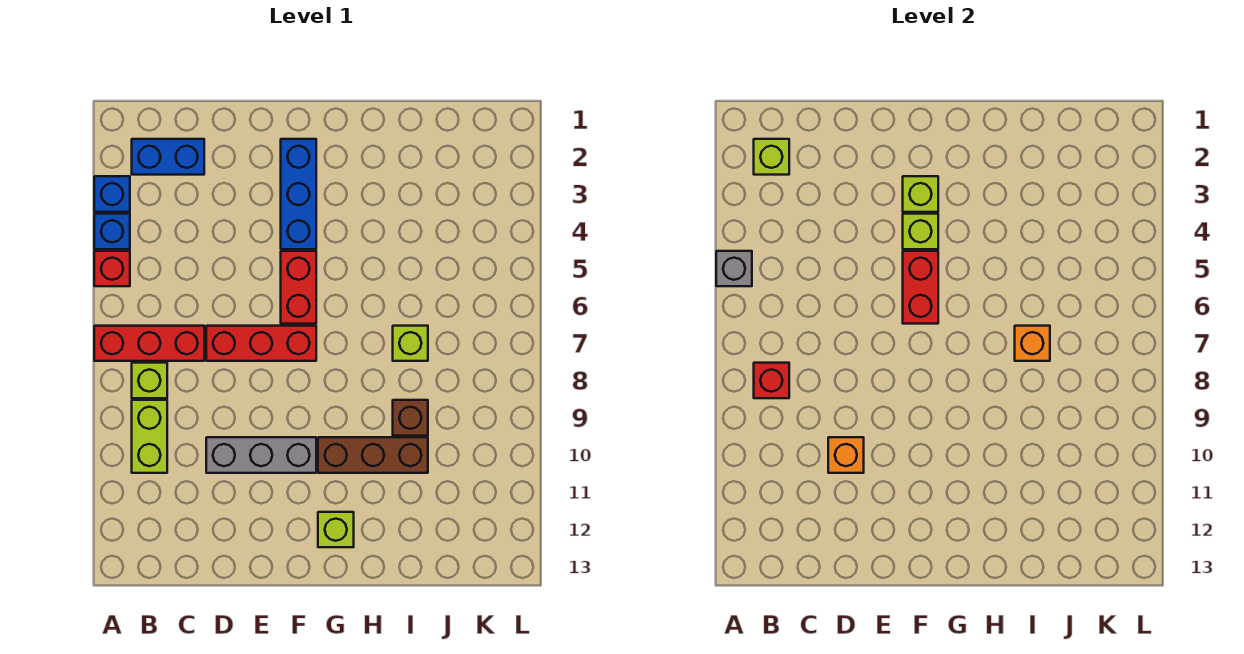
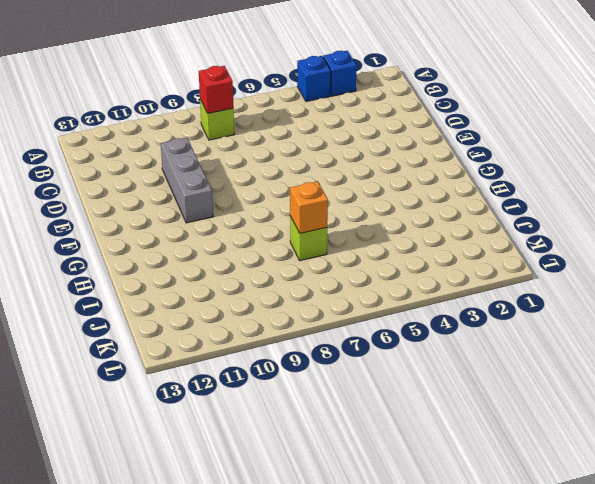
none -> red brick A5 level 1
none -> red brick A7:C7 level 1
none -> blue brick B2:C2 level 1

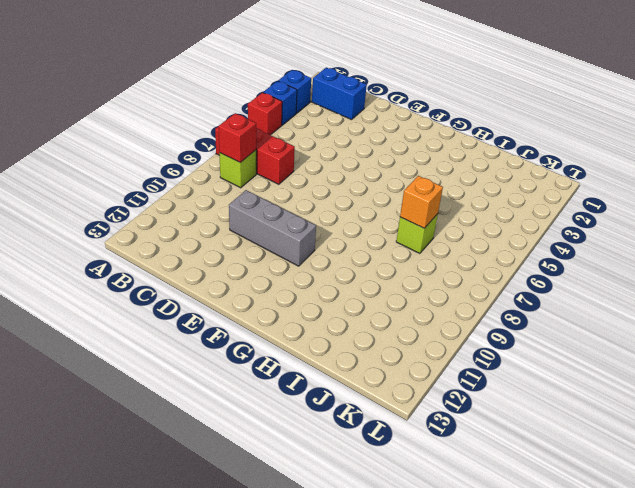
none -> lime brick B9:B10 level 1
none -> red brick D7:F7 level 1
none -> blue brick F2:F4 level 1

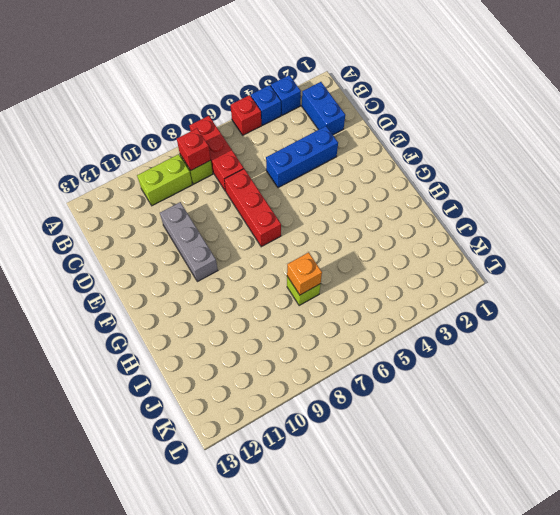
blue brick D3:D5 level 1 -> blue brick F2:F4 level 1
none -> red brick F5:F6 level 1
none -> brown brick G10:I10 level 1
none -> lime brick G12 level 1

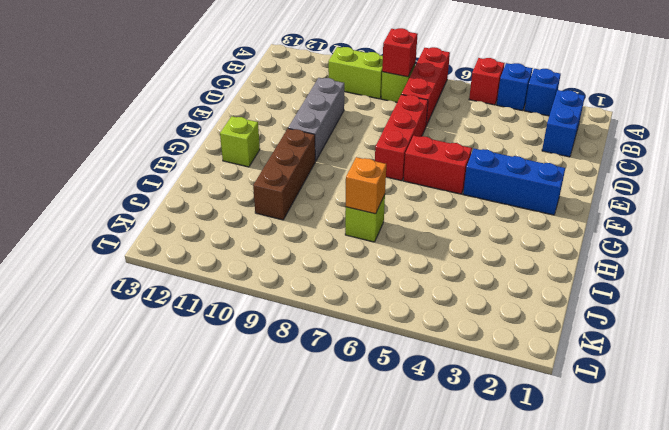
none -> brown brick I9 level 1
none -> grey brick A5 level 2
none -> lime brick B2 level 2

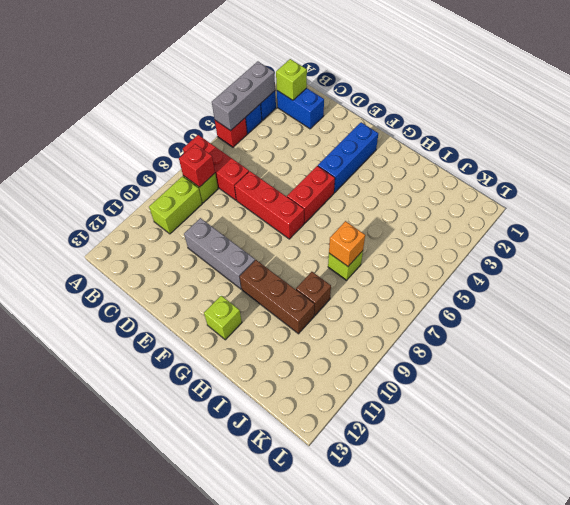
grey brick A3:A5 level 2 -> grey brick A5 level 2
none -> orange brick D10 level 2
none -> lime brick F3 level 2
none -> lime brick F4 level 2

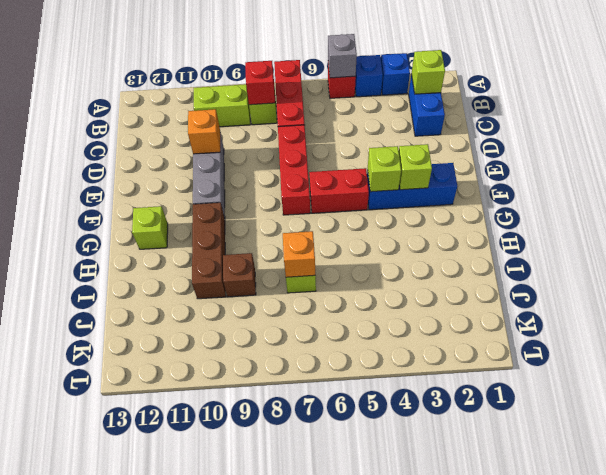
none -> red brick F5:F6 level 2

